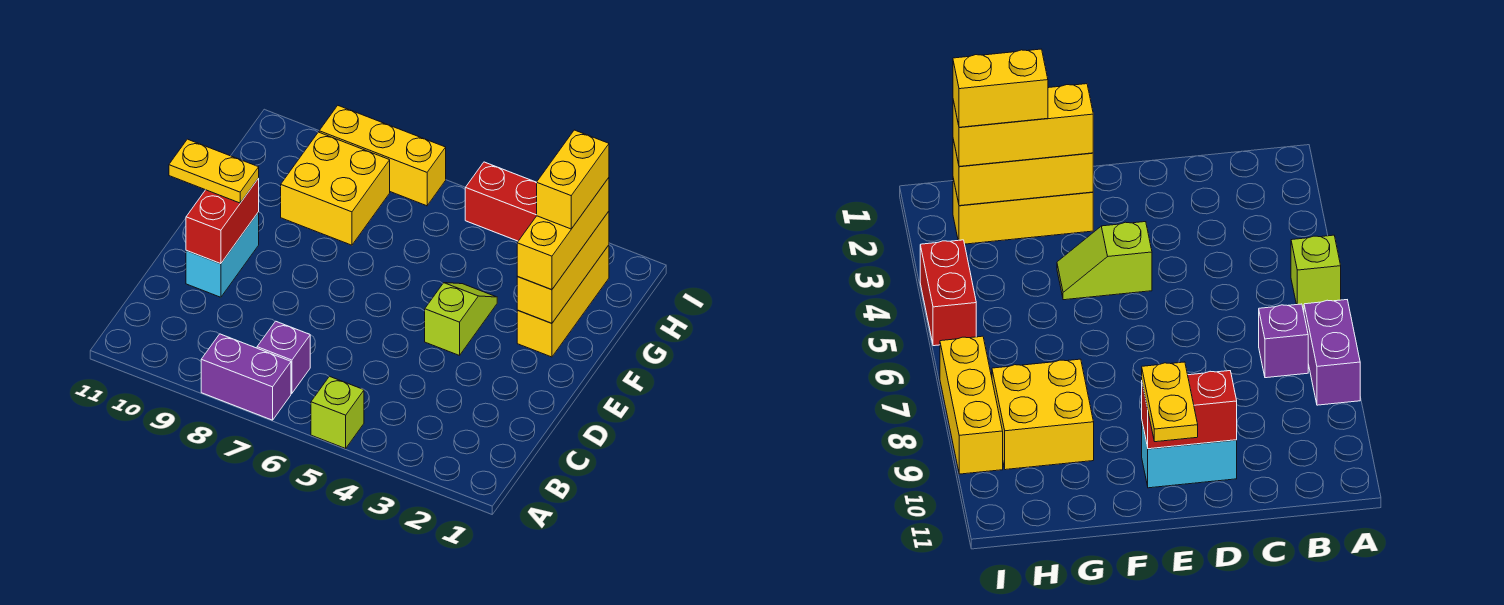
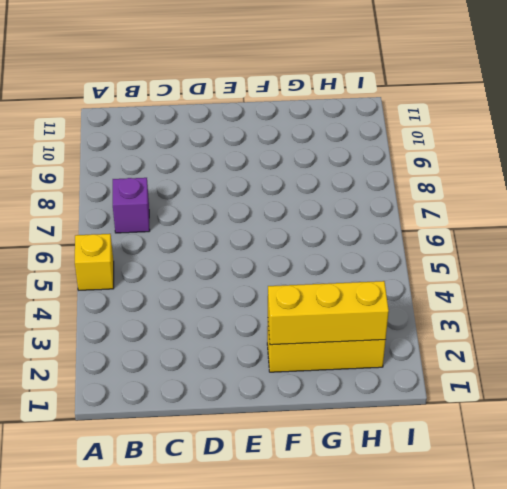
yellow brick A5 level 1 -> lime brick A5 level 1
none -> purple brick A7:A8 level 1
none -> cyan brick D10:E10 level 1
none -> lime slope E4:F4 level 1 top E

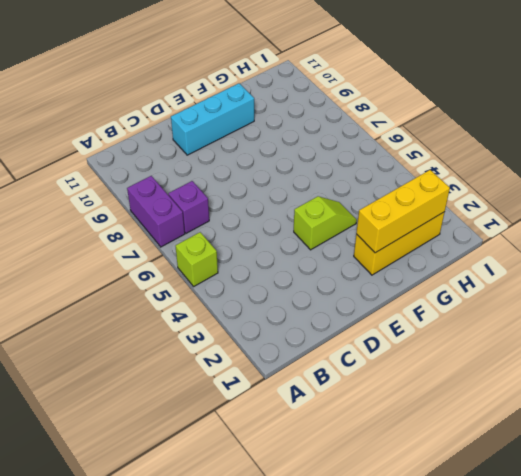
cyan brick D10:F10 level 1 -> cyan brick D10:E10 level 1
none -> yellow brick G8:H9 level 1
none -> red brick I4:I5 level 1
none -> yellow brick I7:I9 level 1

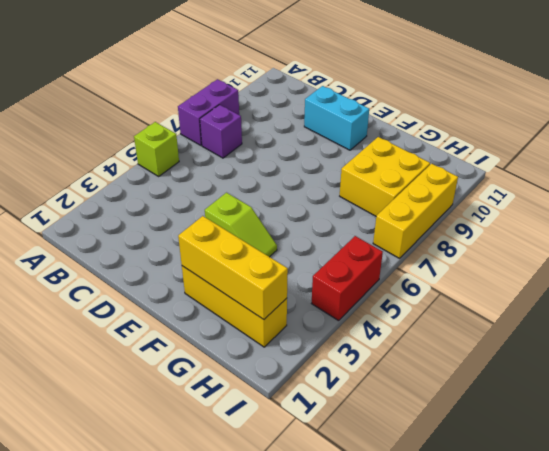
none -> red brick D10:E10 level 2
none -> yellow plate E10:E11 level 3
none -> yellow brick F2:H2 level 3

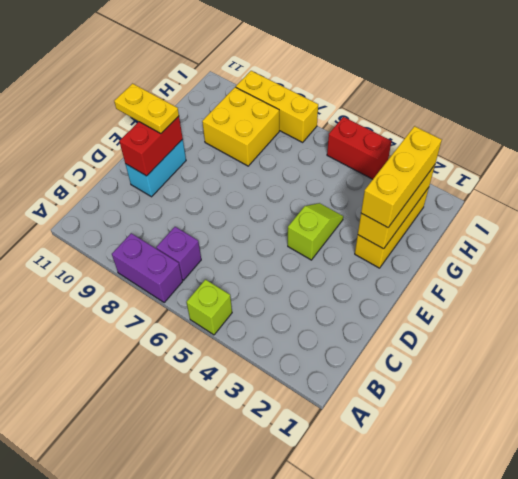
none -> yellow brick G2:H2 level 4

